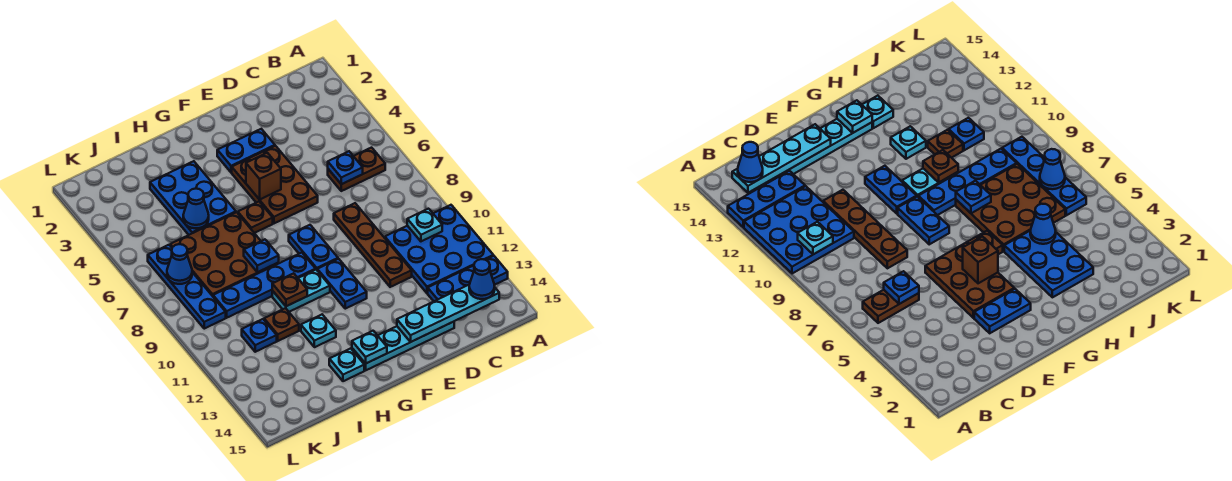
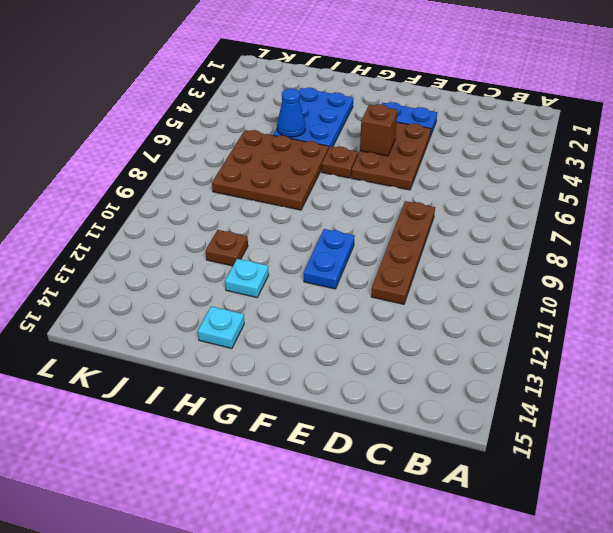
none -> blue plate A10:C12 level 1
none -> blue plate A13:C13 level 1
none -> brown plate B6:C6 level 1

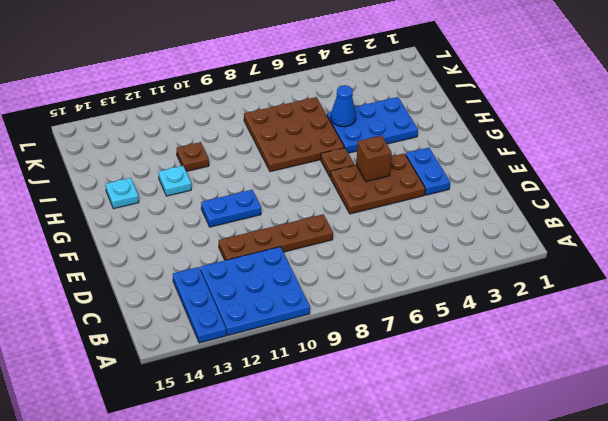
none -> brown plate B6:C6 level 1
none -> cyan plate D14:G14 level 1
none -> blue plate F8:F9 level 1

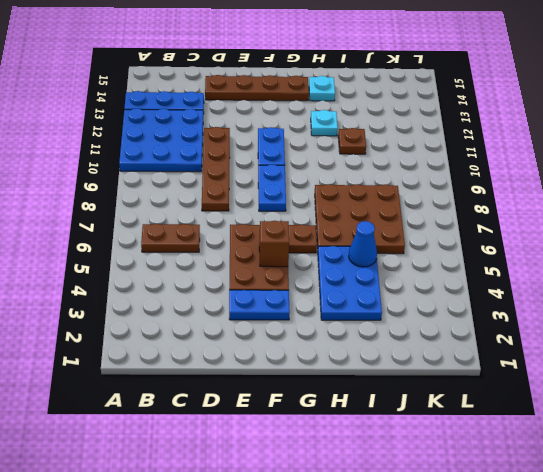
brown plate D14:G14 level 1 -> cyan plate D14:G14 level 1
none -> blue plate G9:J9 level 1
none -> cyan plate G10:H10 level 1
none -> blue plate J11 level 1

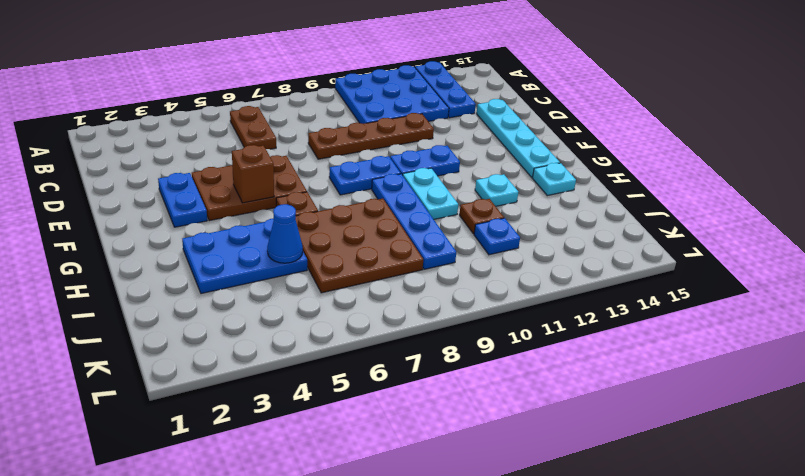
none -> blue plate K6:K9 level 1
none -> cyan plate B10 level 2
none -> cyan plate B14:E14 level 2

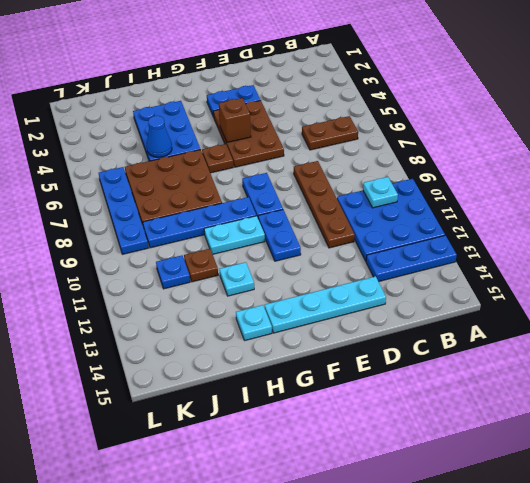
none -> cyan plate B14:E14 level 2
none -> blue plate C6 level 2
none -> cyan plate G14 level 2

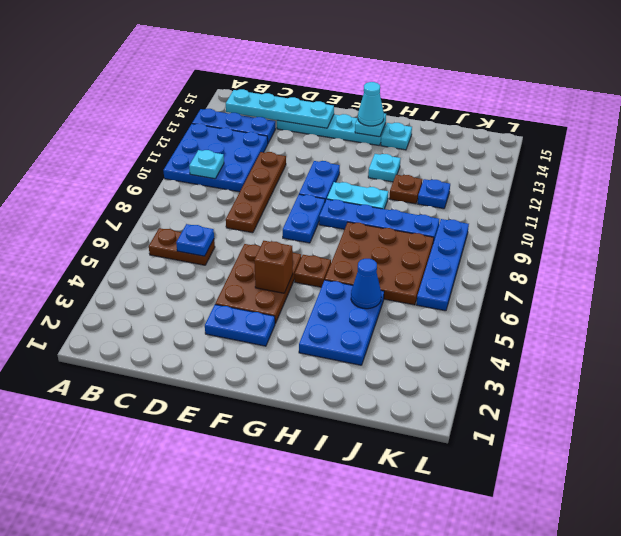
cyan cone G14 level 3 -> none
none -> blue plate H8 level 2
none -> brown plate H10 level 2
none -> blue cone K7 level 2

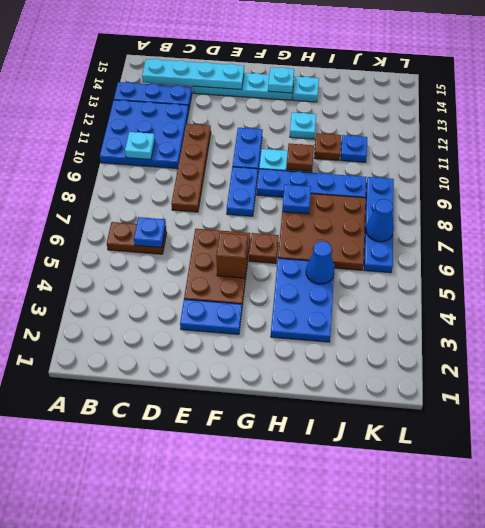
none -> blue cone B14 level 3

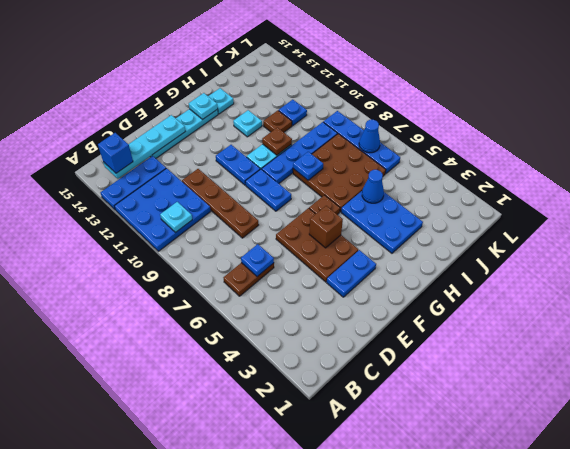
blue brick B14 level 3 -> blue cone B14 level 3

